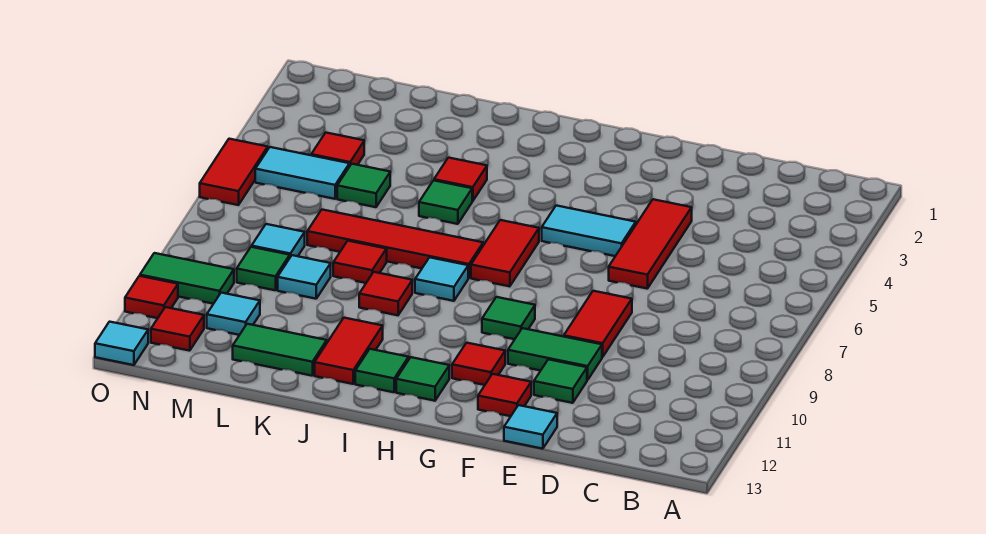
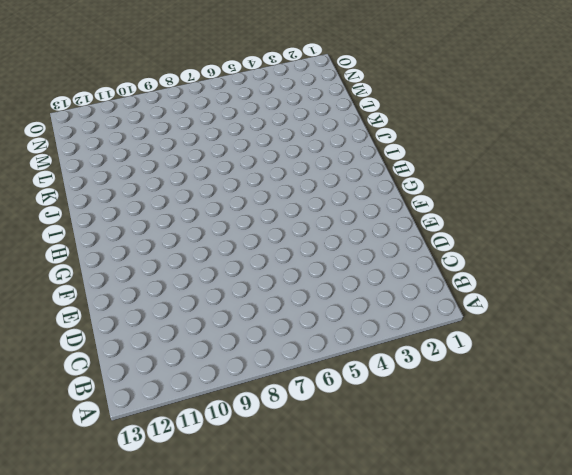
none -> red tile E4:E6 level 1
none -> red tile E8:E9 level 1
none -> green tile E10:F10 level 1
none -> green tile E11 level 1

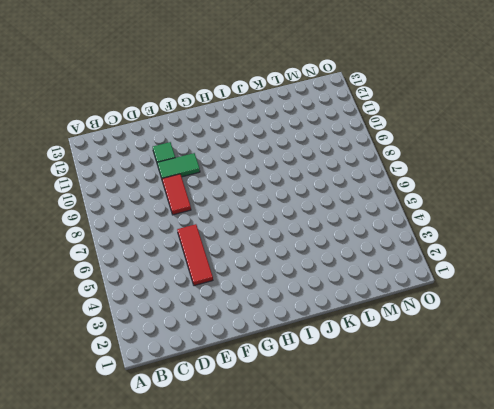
none -> cyan tile E13 level 1
none -> cyan tile F5:G5 level 1
none -> red tile F12 level 1
none -> green tile G9 level 1

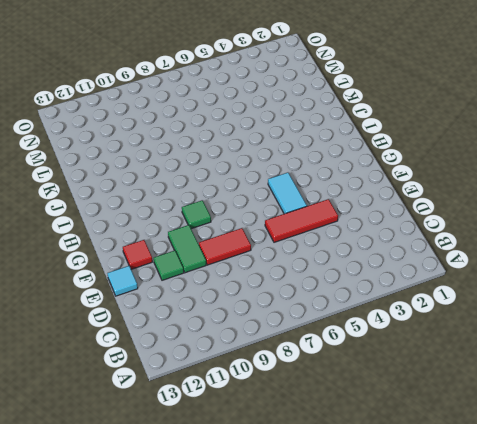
none -> red tile G11 level 1
none -> red tile H6:H7 level 1
none -> green tile H12 level 1
none -> red tile I7:L7 level 1

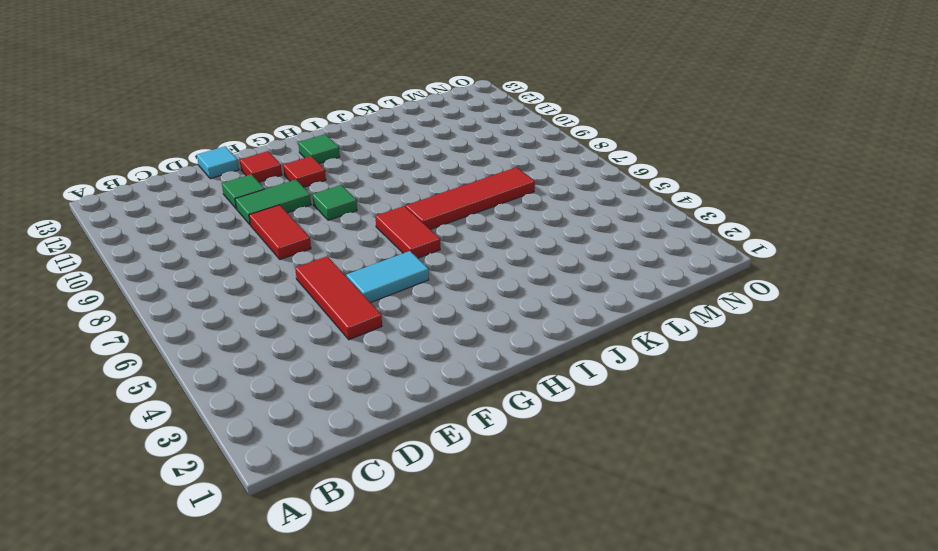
none -> cyan tile I8 level 1
none -> green tile I12 level 1
none -> red tile J4 level 1
none -> green tile J5 level 1

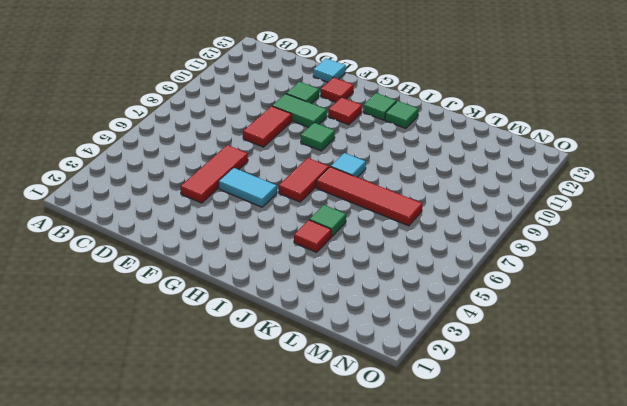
none -> red tile J9 level 1
none -> red tile J11:J12 level 1
none -> red tile K8 level 1
none -> green tile K12:L12 level 1

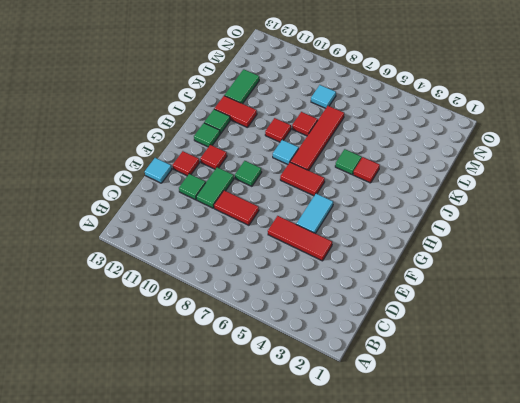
none -> green tile L5 level 1
none -> cyan tile L9 level 1
none -> red tile M4 level 1
none -> cyan tile M5:N5 level 1

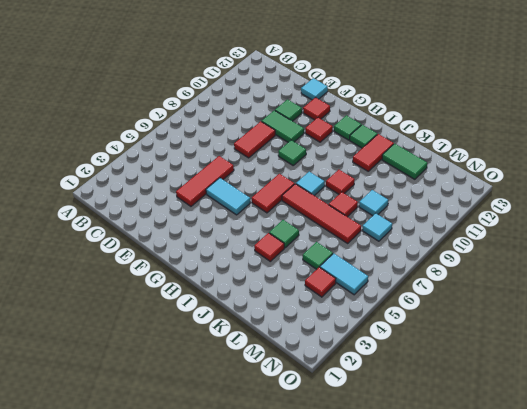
none -> green tile M9 level 1
none -> cyan tile M11 level 1
none -> green tile N10:O10 level 1
none -> red tile N12 level 1

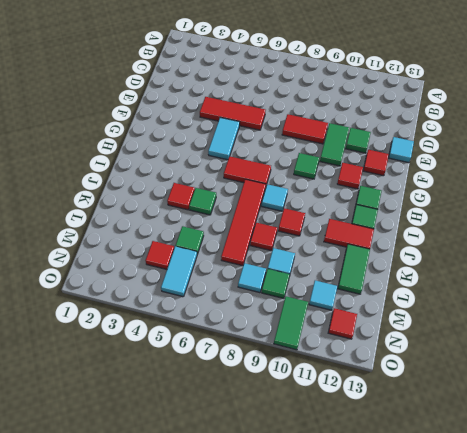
none -> red tile O5:O6 level 1
none -> red tile O11 level 1
none -> cyan tile O13 level 1

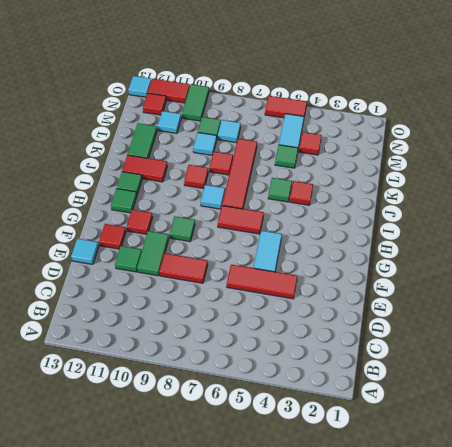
red tile O11:O12 level 1 -> red tile O11 level 1

